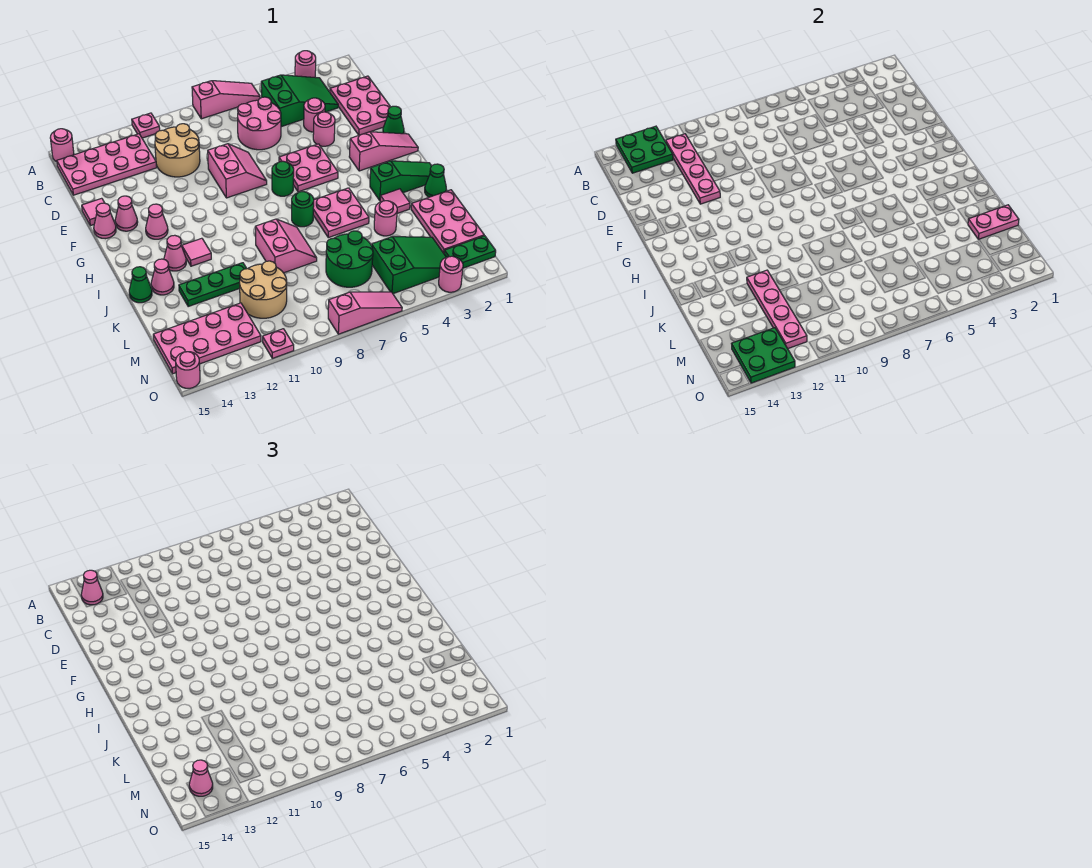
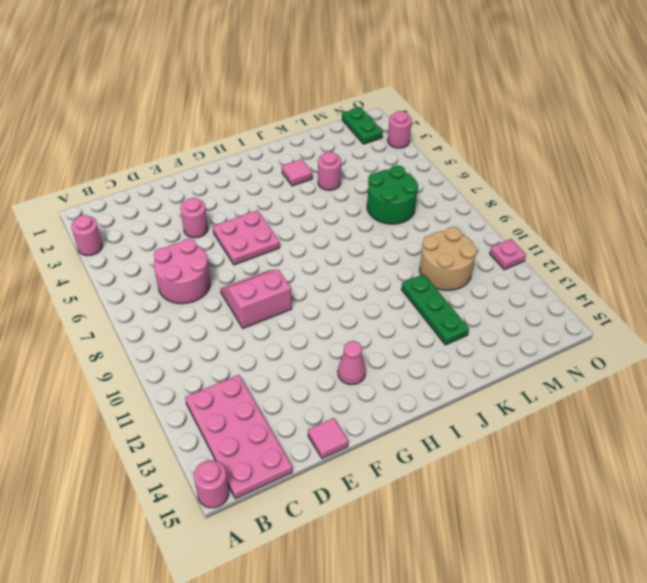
none -> pink slope A6:A8 level 1 top 8
none -> pink plate A11 level 1
none -> green slope B3:C5 level 1 top 5
none -> pink plate C1:E2 level 1

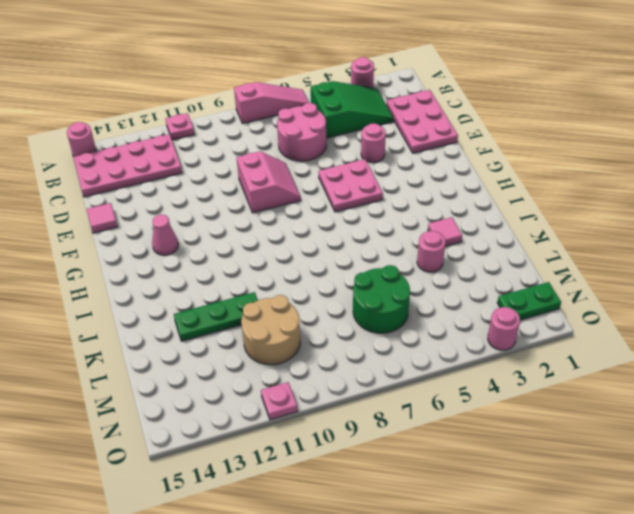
none -> tan round brick C10:D11 level 1
none -> pink round brick D4 level 1
none -> green cone F1 level 1
none -> pink cone F14 level 1

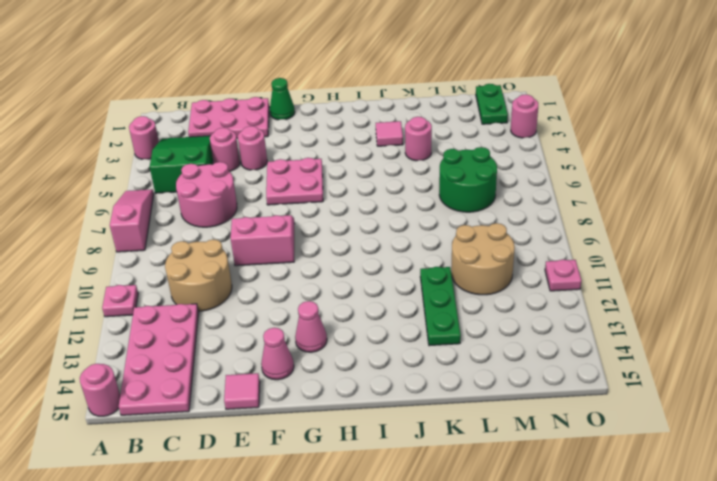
none -> pink cone F15 level 1
none -> pink slope G1:G3 level 1 top 3
none -> green round brick G7 level 1
none -> green slope I1:I3 level 1 top 3

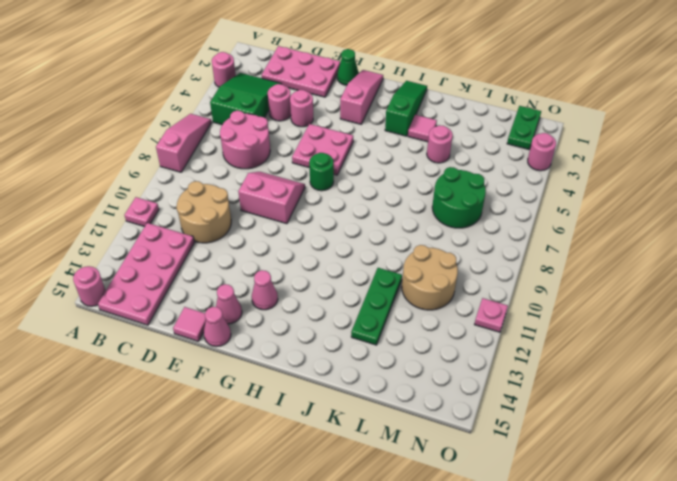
none -> pink plate I5:J6 level 1
none -> green round brick I7 level 1
none -> pink tile I12 level 1
none -> pink cone I13 level 1

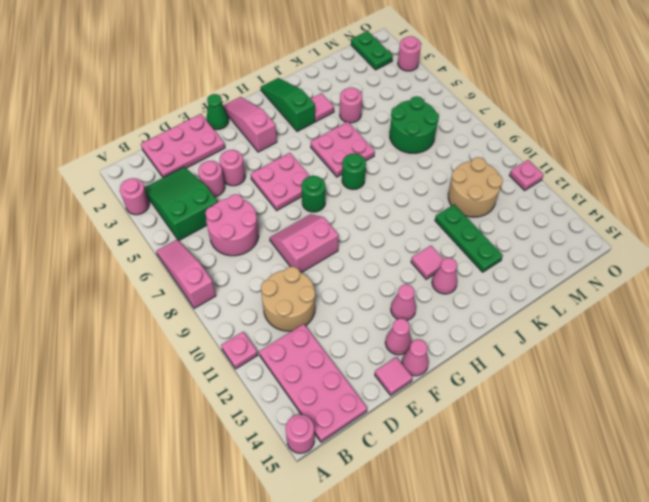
none -> green cone J1 level 1
none -> pink slope J8:K9 level 1 top 9
none -> pink cone J14 level 1
none -> green cone J15 level 1

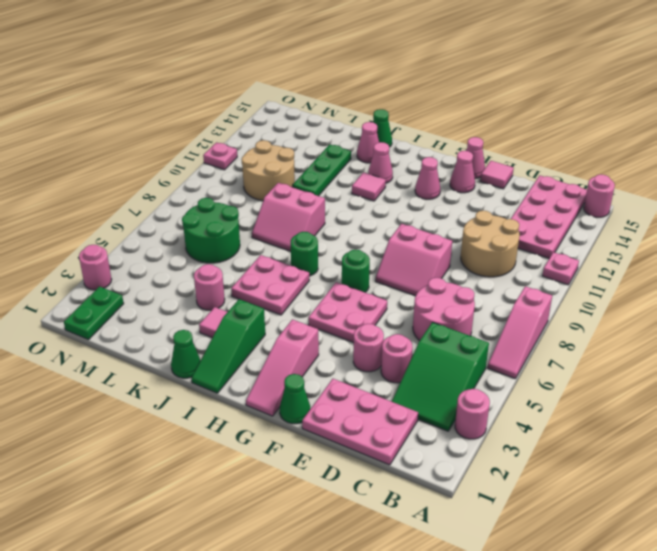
none -> pink plate K1:M2 level 1
none -> green slope M3:N5 level 1 top 5
none -> pink plate M12:N15 level 1
none -> pink slope O6:O8 level 1 top 8

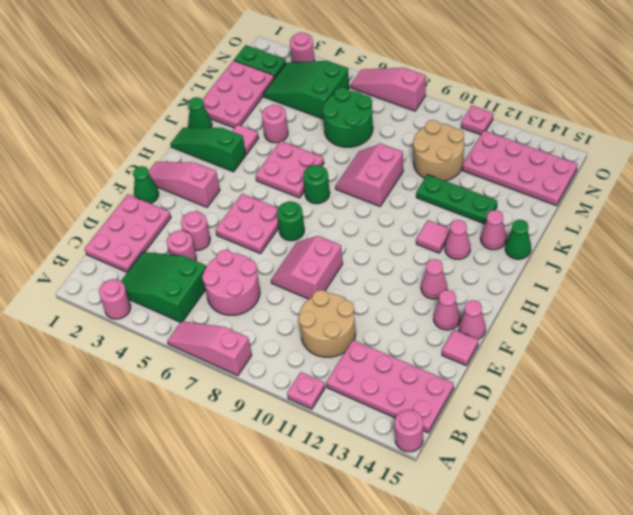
none -> pink round brick O15 level 1
none -> green plate A13:B14 level 2
none -> pink plate B12:E12 level 2
none -> pink plate K12:N12 level 2

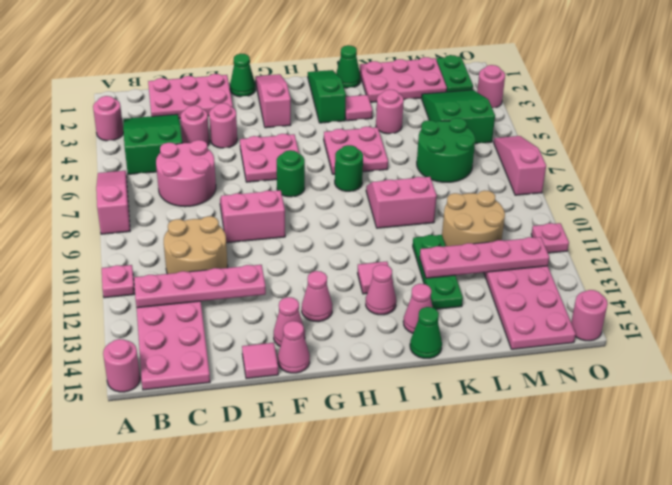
none -> green plate A13:B14 level 2
none -> pink plate L1:L2 level 2
none -> green plate N13:O14 level 2
none -> pink cone B14 level 3

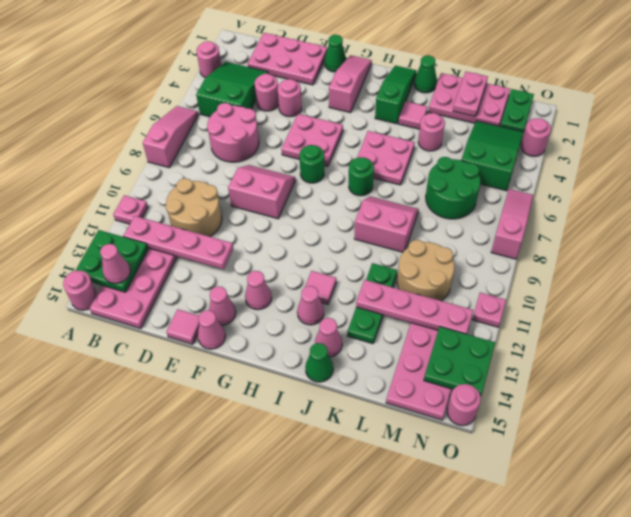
none -> pink cone N14 level 3

